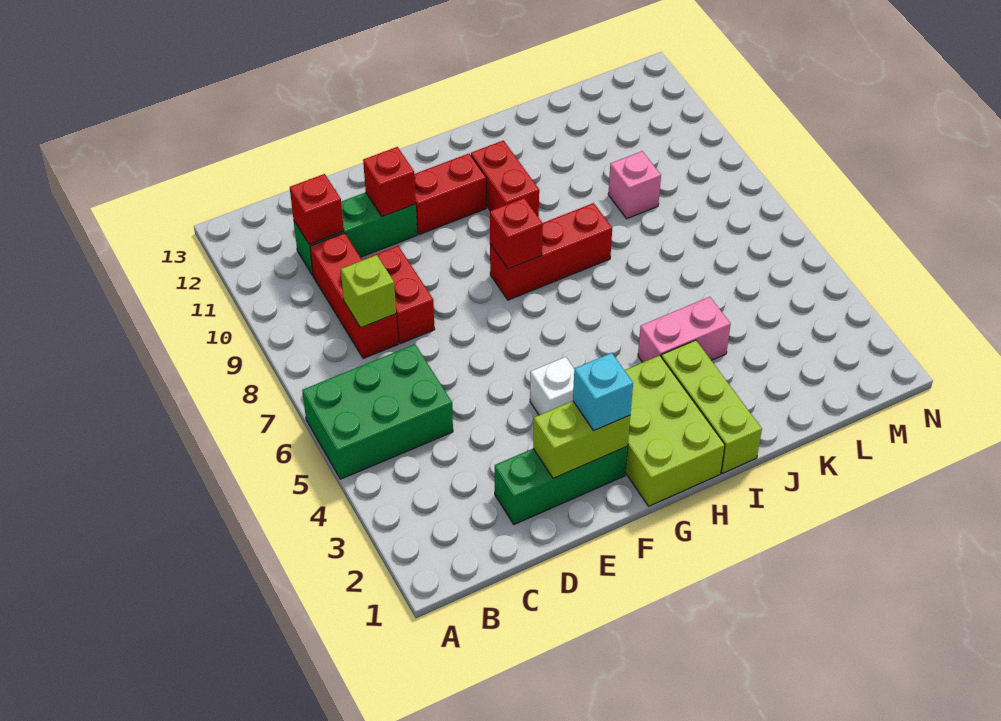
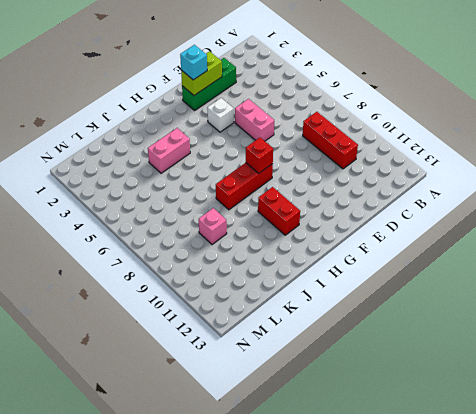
pink brick E5:E6 level 1 -> none
none -> green brick A5:C6 level 1
none -> green brick C11:E11 level 1
none -> red brick D8:D9 level 1

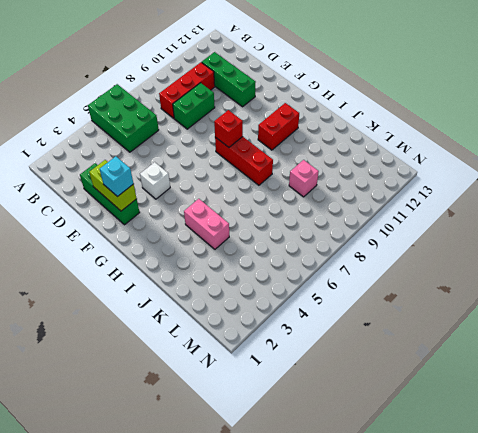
green brick D8:D9 level 1 -> red brick D8:D9 level 1
none -> red brick F11:G11 level 1
none -> lime brick G1:H3 level 1
none -> lime brick I1:I3 level 1

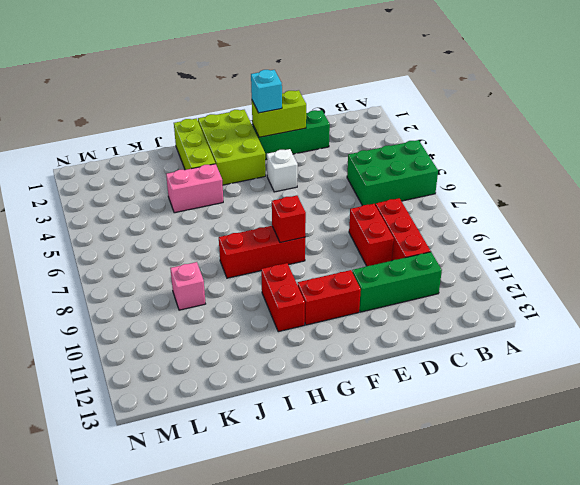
none -> lime brick C8 level 2
none -> red brick C11 level 2
none -> red brick E11 level 2

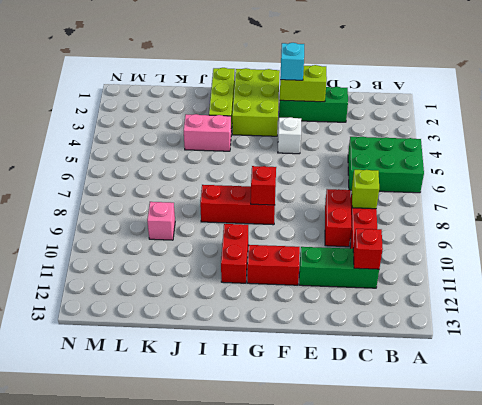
none -> red brick E11 level 2

